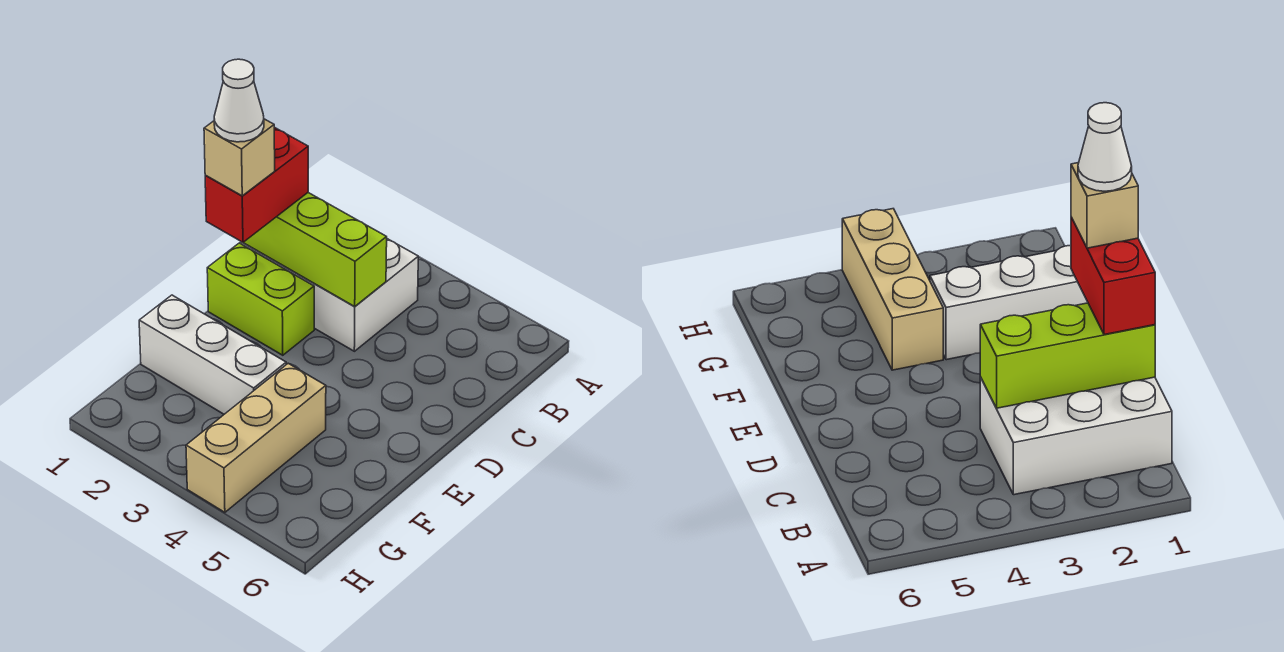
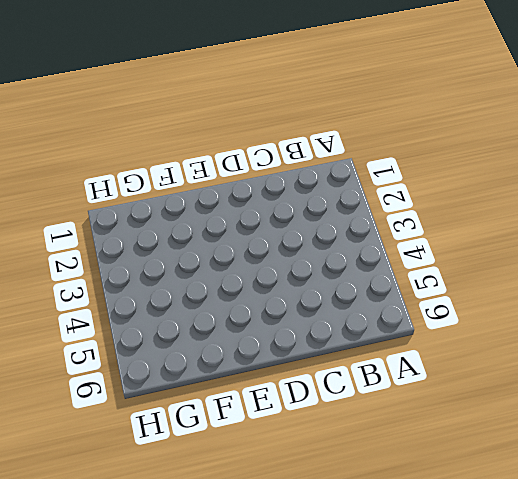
none -> white brick B1:C3 level 1
none -> lime brick D1:D2 level 1

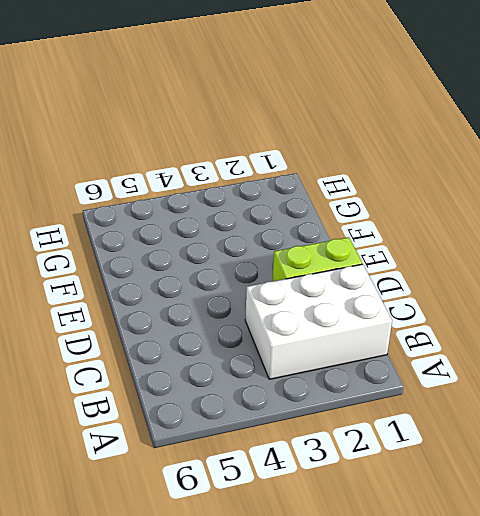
none -> white brick F1:F3 level 1
none -> tan brick F4:H4 level 1

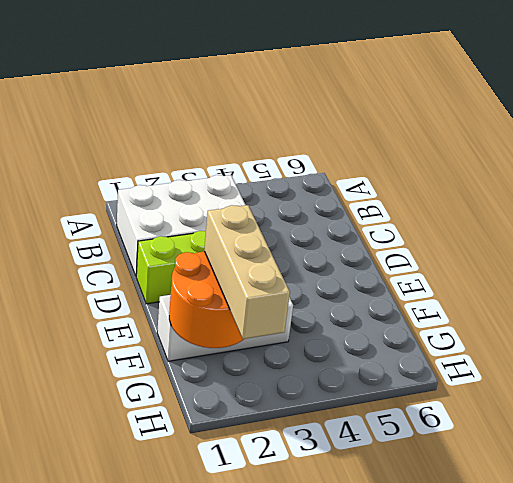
orange round brick F1:G2 level 2 -> none
tan brick F2:H2 level 3 -> tan brick F4:H4 level 1
none -> lime brick C1:C3 level 2
none -> red brick C1:D1 level 3

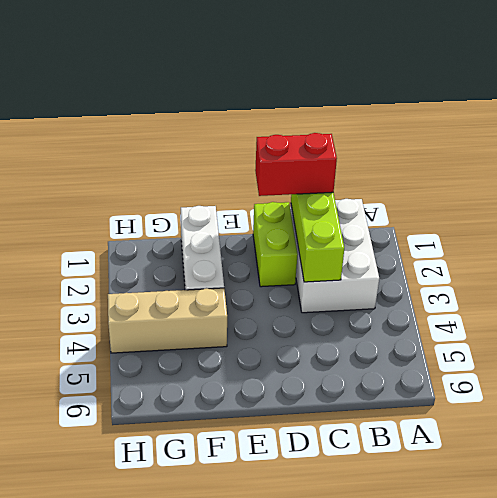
none -> tan brick D1 level 4
none -> white cone D1 level 5

